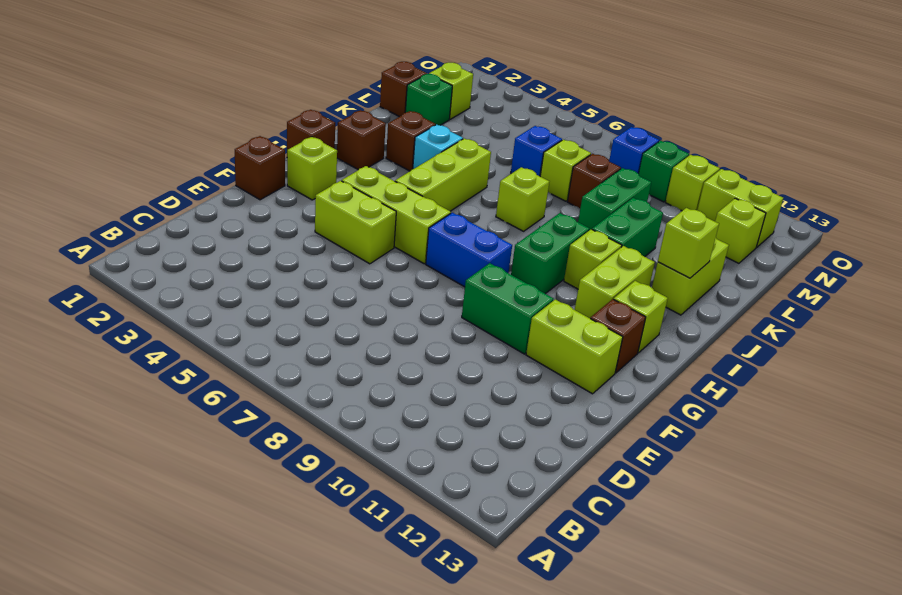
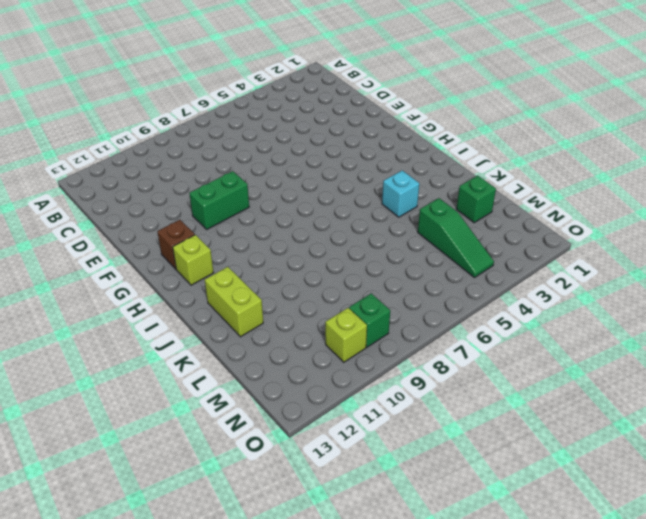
green slope L4:N4 level 1 top L -> none
none -> brown brick F1 level 1
none -> lime brick F4:F5 level 1
none -> lime brick F11:F12 level 1
none -> lime brick G2 level 1

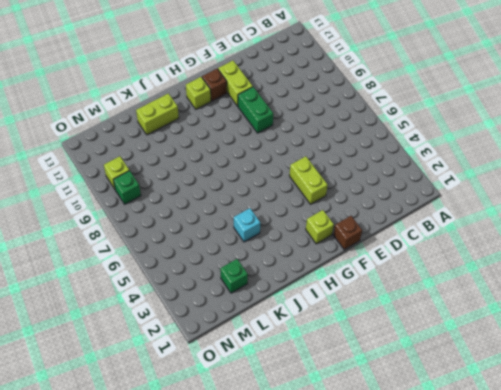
none -> lime brick G4:G6 level 1
none -> blue brick G7:G8 level 1
none -> brown brick H1 level 1
none -> lime brick H5:J5 level 1

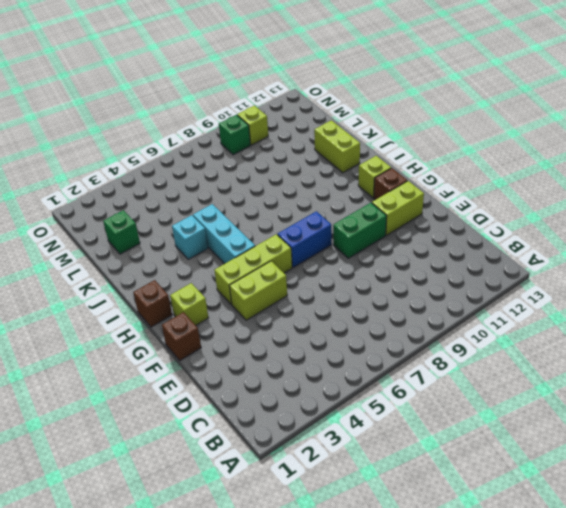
cyan brick H5:J5 level 1 -> lime brick H5:J5 level 1
none -> green brick H9:I9 level 1
none -> lime brick H11:I11 level 1
none -> brown brick I2 level 1
none -> lime brick I10 level 1

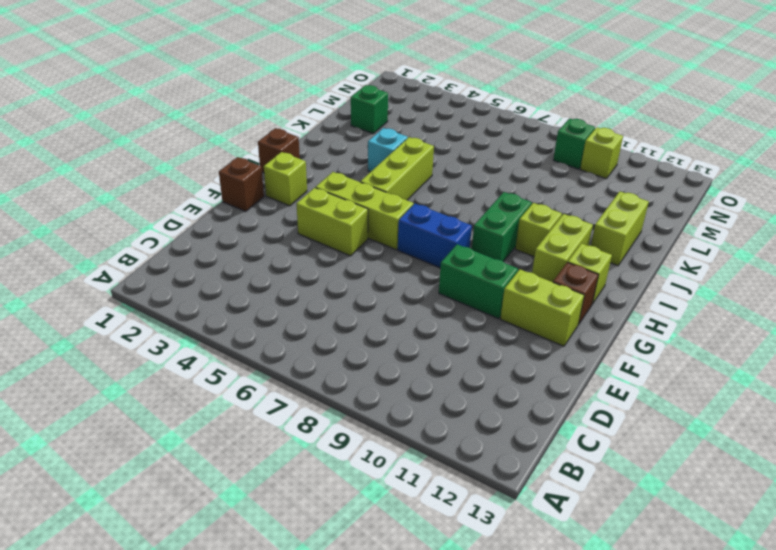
none -> brown brick I2 level 1
none -> brown brick J3 level 1
none -> lime brick J7 level 1
none -> green brick J10:K10 level 1

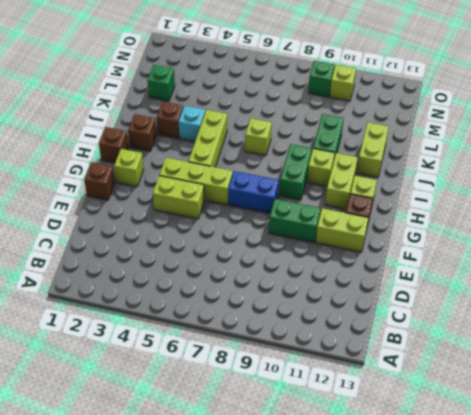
none -> green brick K9:L9 level 1
none -> brown brick L1 level 1
none -> blue brick L6 level 1
none -> lime brick L7 level 1

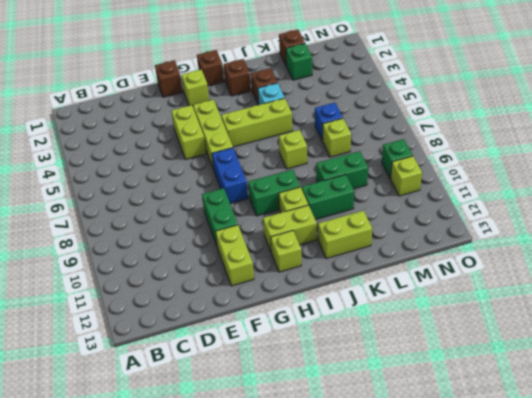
none -> brown brick G12 level 1
none -> brown brick L8 level 1
none -> lime brick M2 level 1
none -> lime brick M12 level 1

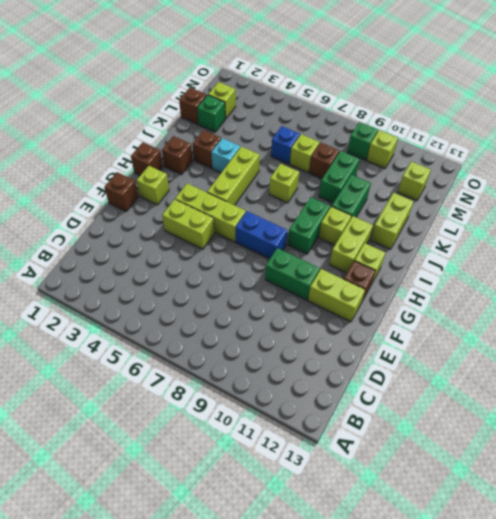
none -> blue brick N8 level 1
none -> lime brick N11:N12 level 1
none -> lime brick J12 level 2

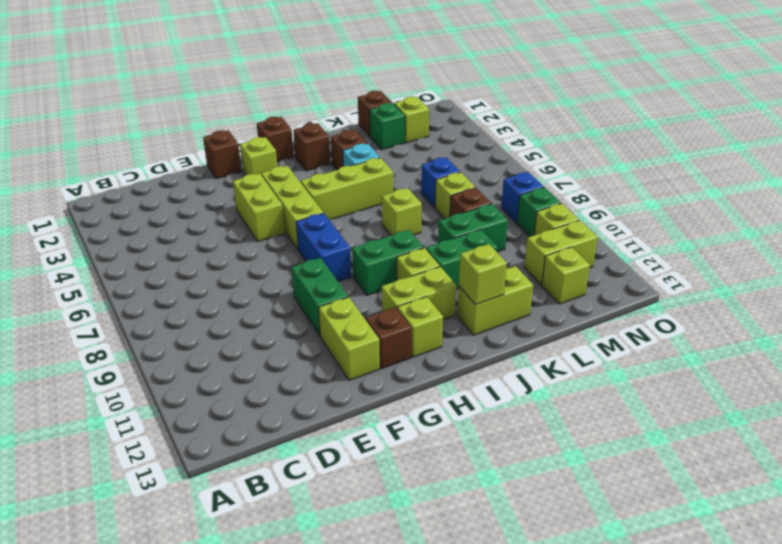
lime brick M11:N11 level 1 -> lime brick N11:N12 level 1

